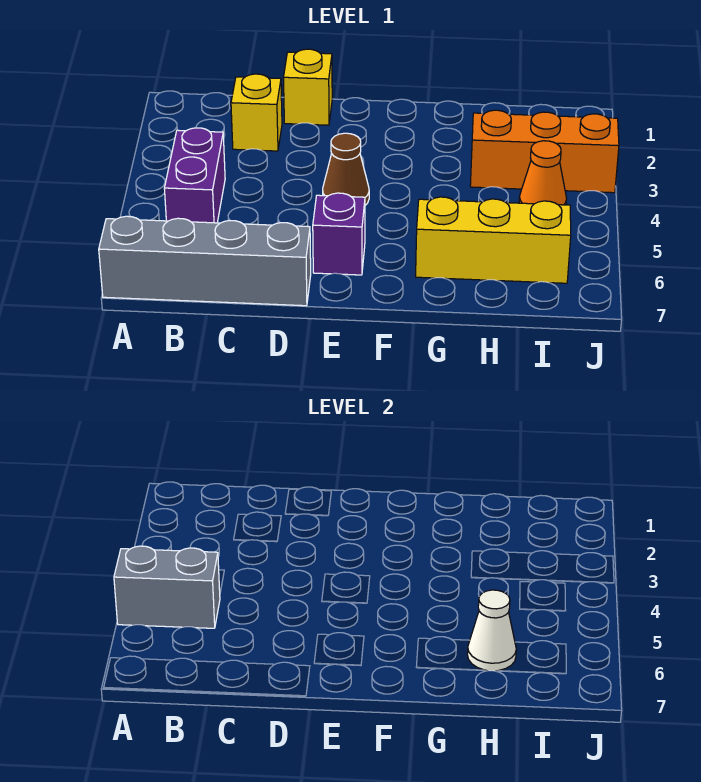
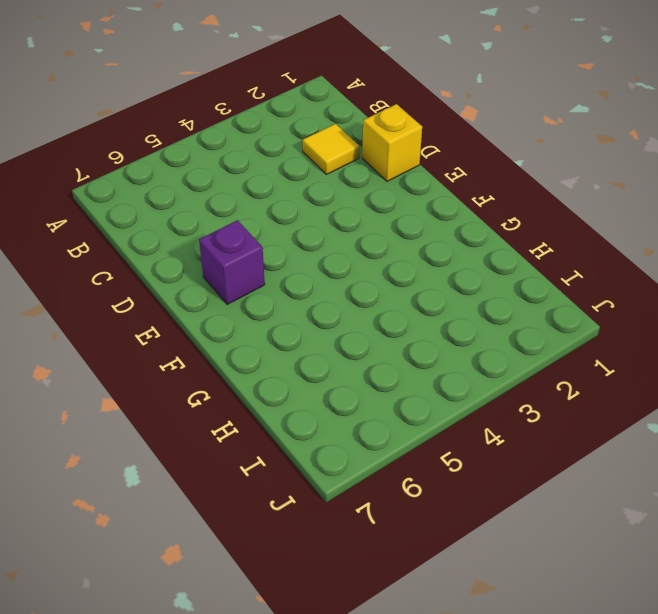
yellow tile C2 level 1 -> yellow brick C2 level 1
none -> grey brick A7:D7 level 1
none -> purple brick B4:B5 level 1

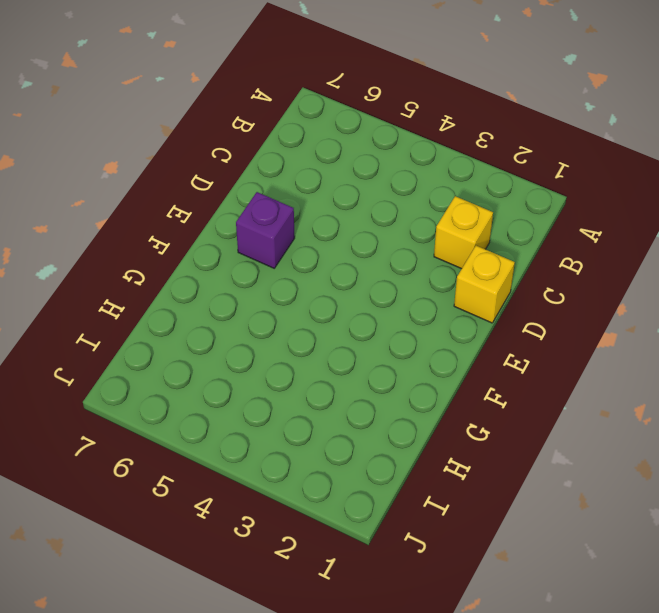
none -> grey brick A7:D7 level 1
none -> purple brick B4:B5 level 1

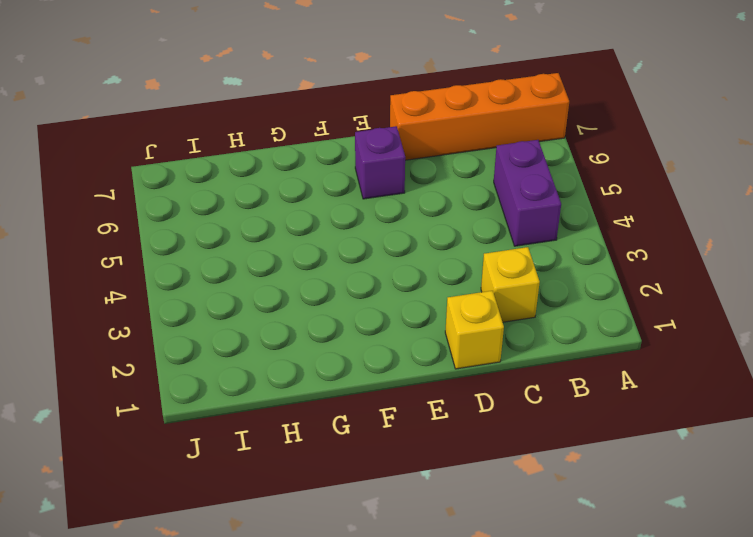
orange brick A7:D7 level 1 -> grey brick A7:D7 level 1
none -> brown cone E4 level 1
none -> yellow brick G6:I6 level 1

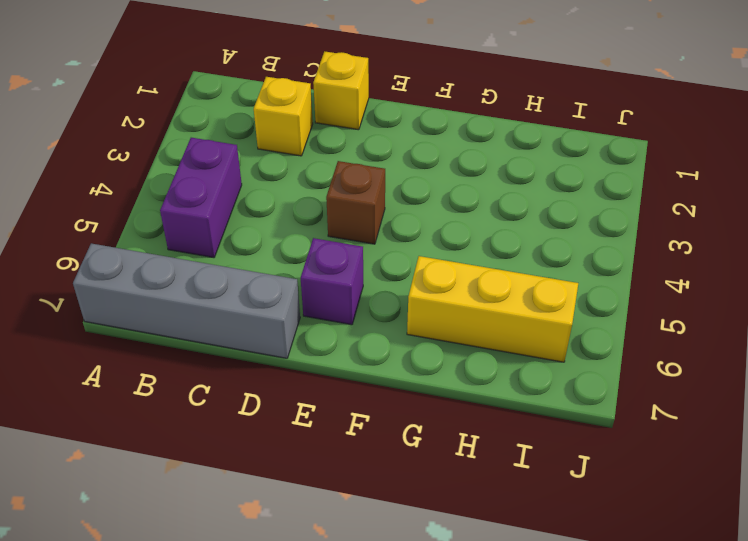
brown brick E4 level 1 -> brown cone E4 level 1
none -> orange brick H3:J3 level 1
none -> orange cone I4 level 1

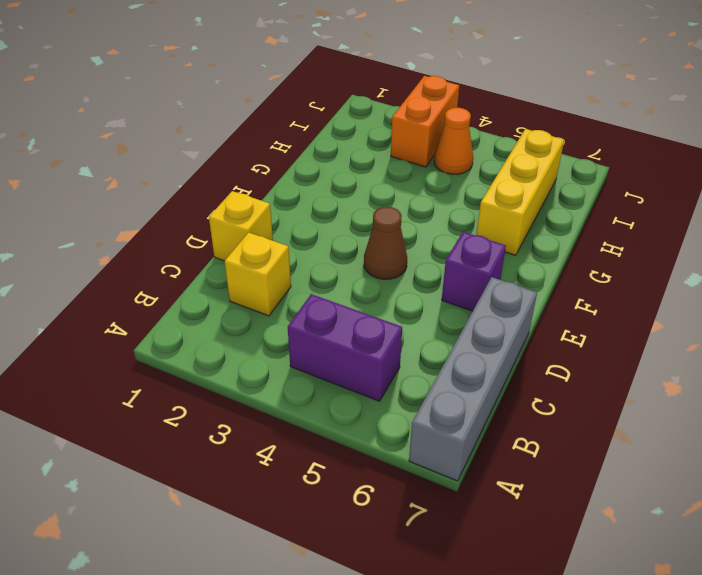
orange brick I3:J3 level 1 -> orange brick H3:J3 level 1
none -> grey brick A5:B5 level 2
none -> white cone H6 level 2

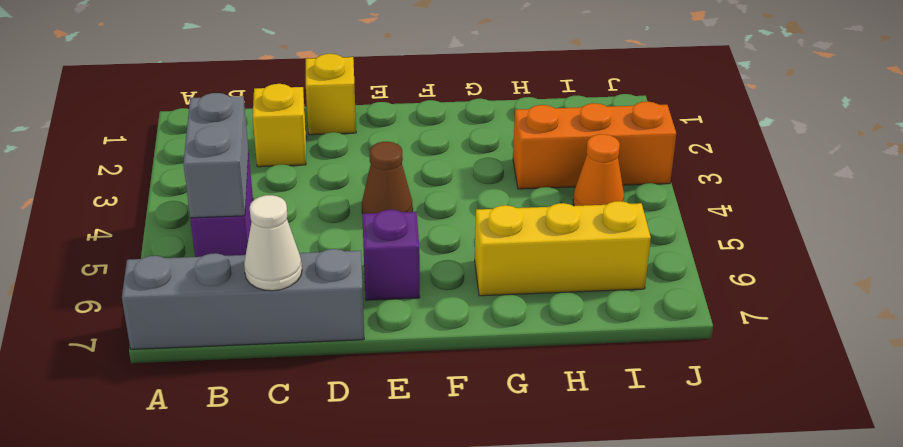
grey brick B4:B5 level 2 -> grey brick A5:B5 level 2
white cone C7 level 2 -> white cone H6 level 2

